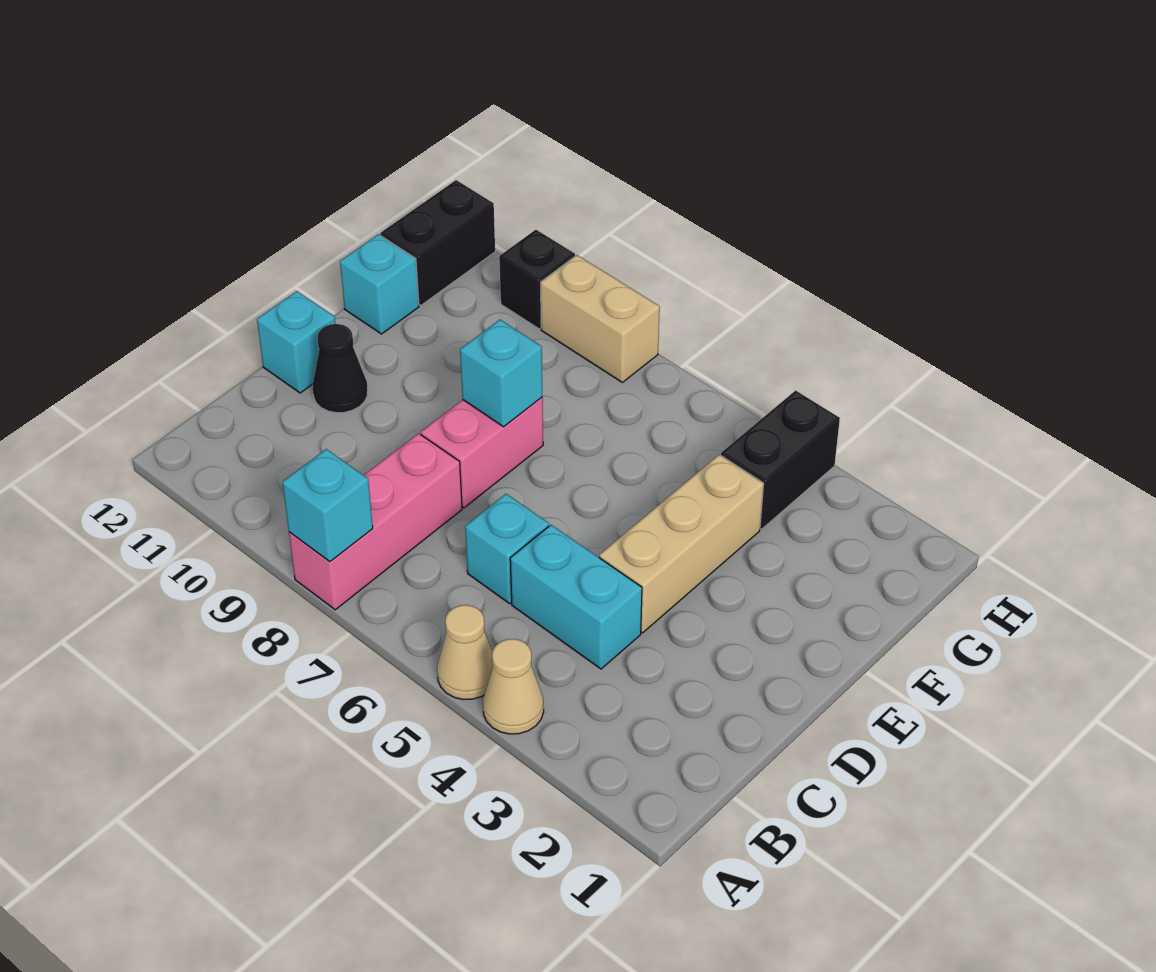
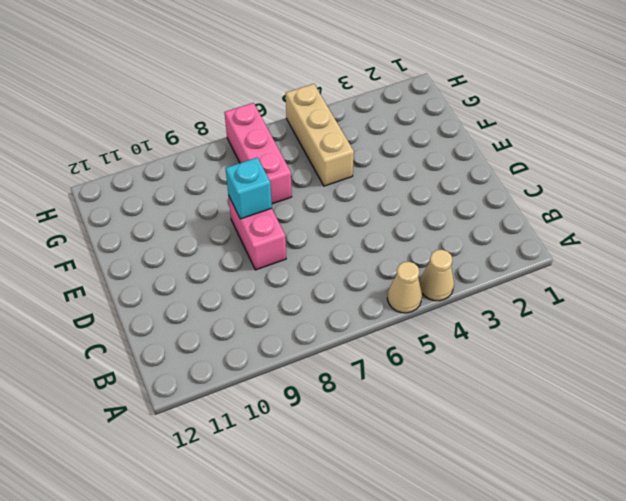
tan brick F5:H5 level 1 -> tan brick D4:F4 level 1
pink brick F7:H7 level 1 -> pink brick A8:C8 level 1
none -> cyan brick C4:C5 level 1
none -> cyan brick C6 level 1
none -> black cone D11 level 1

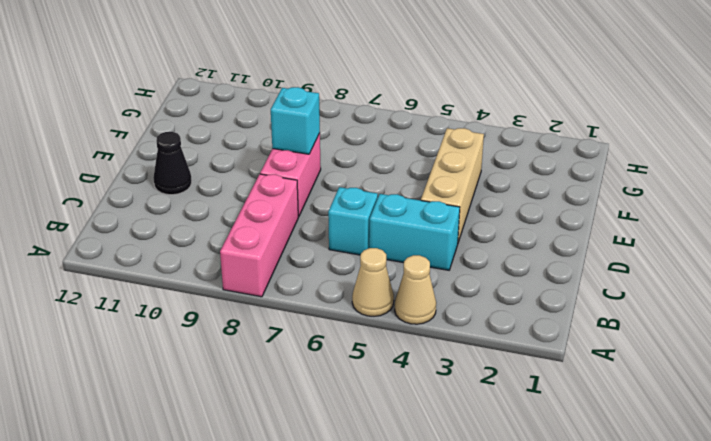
none -> cyan brick D12 level 1
none -> cyan brick F12 level 1
none -> black brick G4:H4 level 1

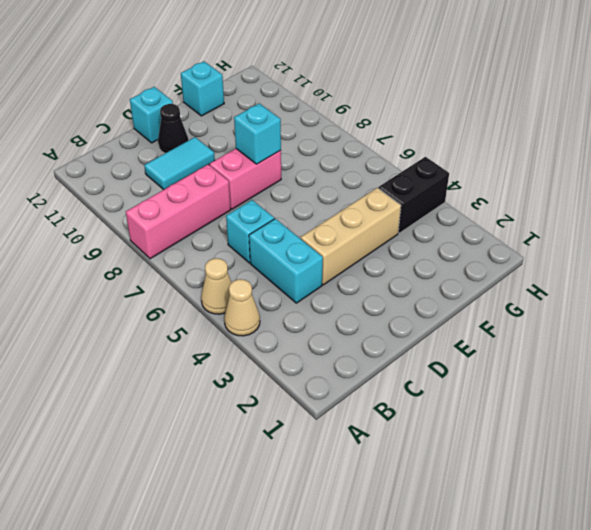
cyan tile C10:D10 level 1 -> none
none -> black brick G12:H12 level 1
none -> tan brick H8:H9 level 1
none -> black brick H10 level 1

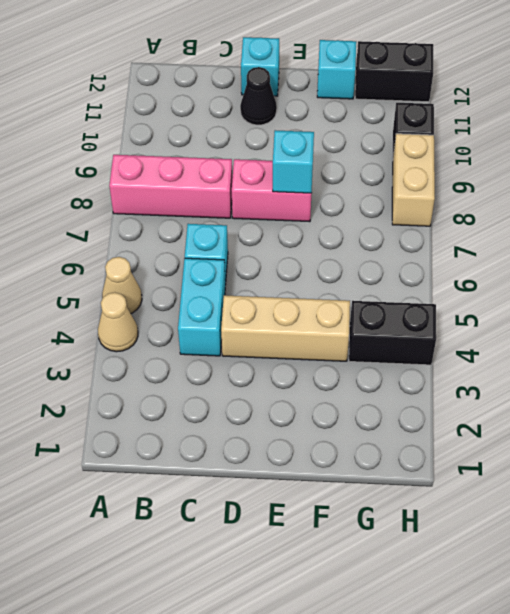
none -> cyan brick A8 level 2

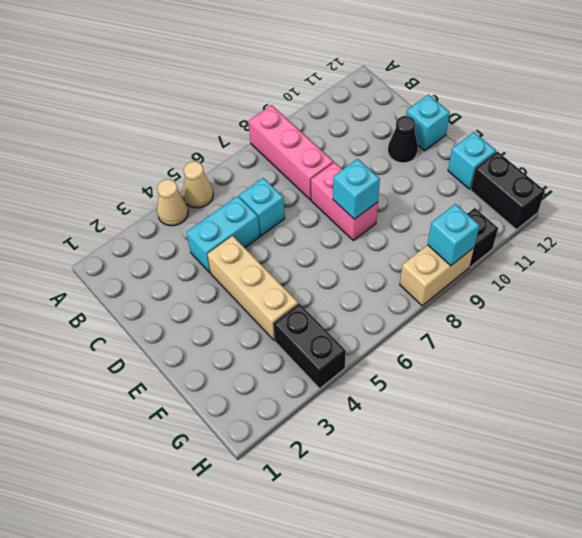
cyan brick H9 level 2 -> cyan brick A8 level 2

